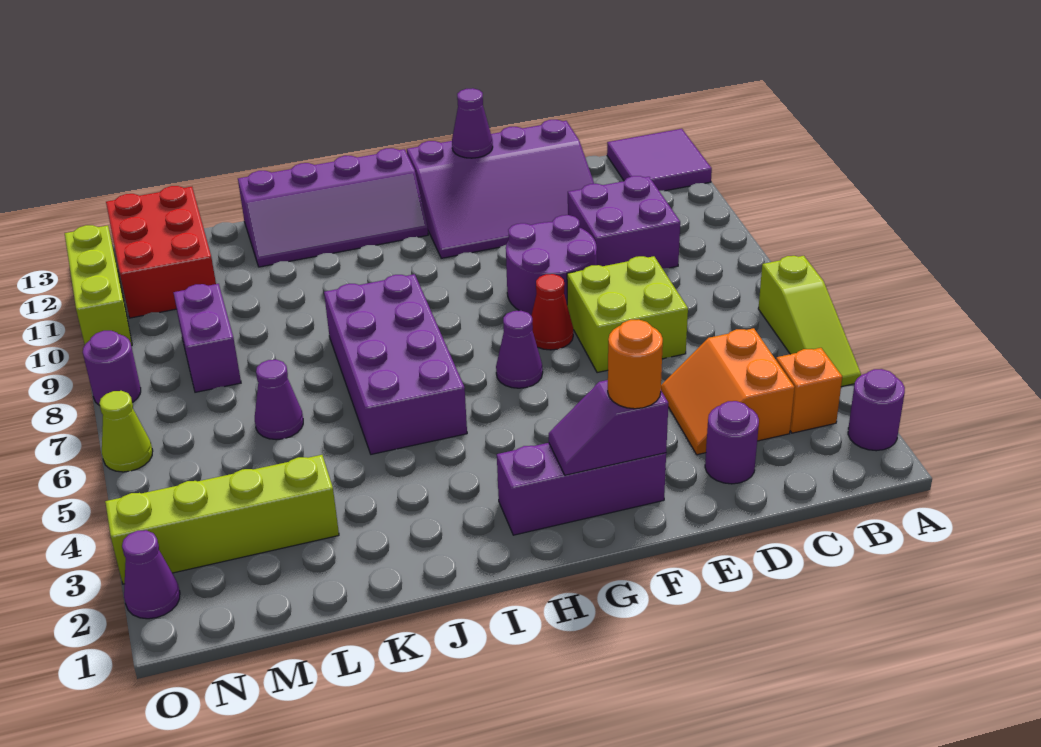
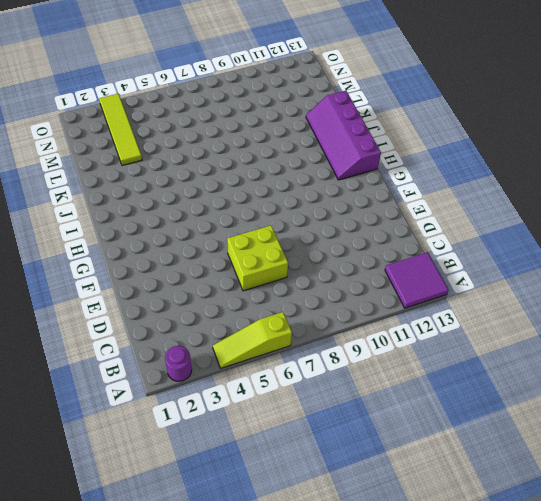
lime tile L3:O3 level 1 -> lime brick L3:O3 level 1
none -> orange brick B3 level 1
none -> orange slope C3:D4 level 1 top C
none -> purple brick C9:D10 level 1

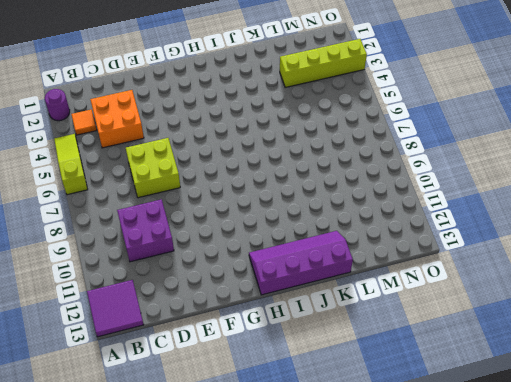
orange tile B3 level 1 -> orange brick B3 level 1
orange brick C3:D4 level 1 -> orange slope C3:D4 level 1 top C
none -> purple round brick D2 level 1
none -> purple slope D11:G13 level 1 top 13
none -> purple round brick E8:F9 level 1

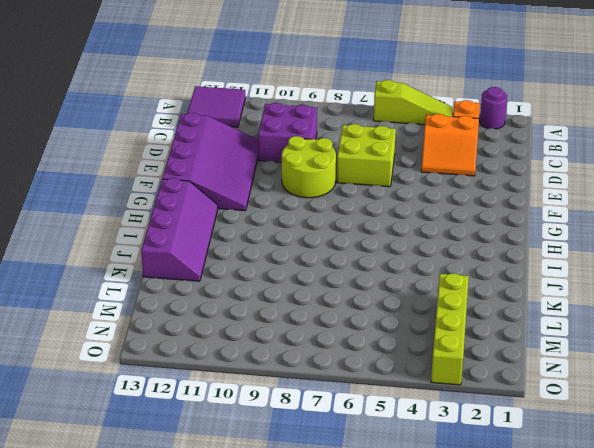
lime round brick E8:F9 level 1 -> purple round brick E8:F9 level 1
none -> purple round brick D2 level 1
none -> purple brick F2:H2 level 1
none -> red cone F7 level 1

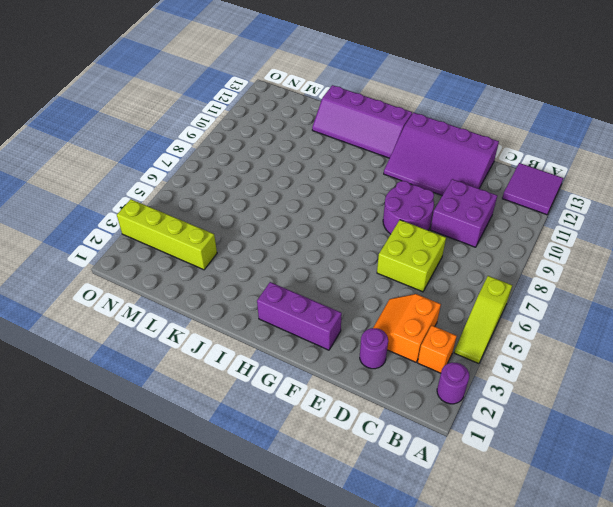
none -> red cone F7 level 1
none -> purple cone G6 level 1
none -> purple brick I5:J8 level 1

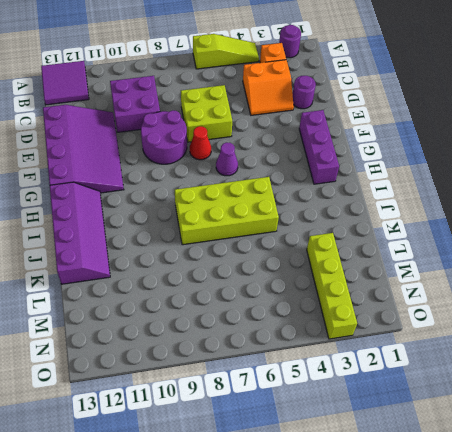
lime brick I5:J8 level 1 -> purple brick I5:J8 level 1
none -> purple cone L6 level 1
none -> purple brick M8:M9 level 1
none -> red brick M11:N13 level 1

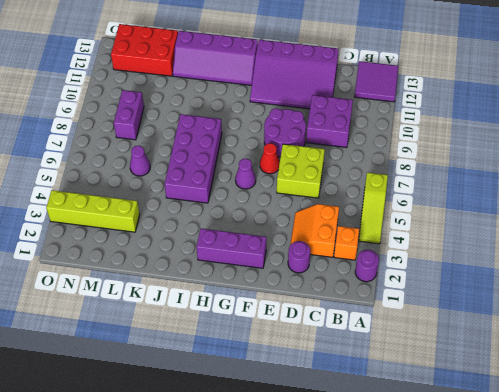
red brick L12:N13 level 1 -> red brick M11:N13 level 1
none -> purple cone O2 level 1
none -> lime cone O6 level 1
none -> purple round brick O8 level 1

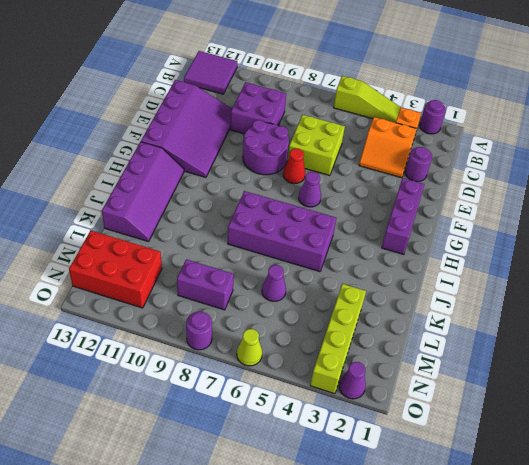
none -> lime brick O10:O12 level 1
none -> purple slope F2:G2 level 2 top F
none -> purple cone F13 level 2

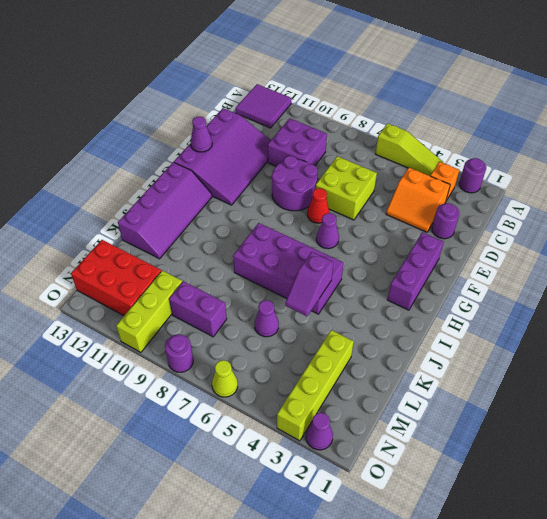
purple slope J5:K5 level 2 top J -> purple slope F2:G2 level 2 top F
lime brick M10:O10 level 1 -> lime brick O10:O12 level 1
none -> orange round brick F2 level 3

